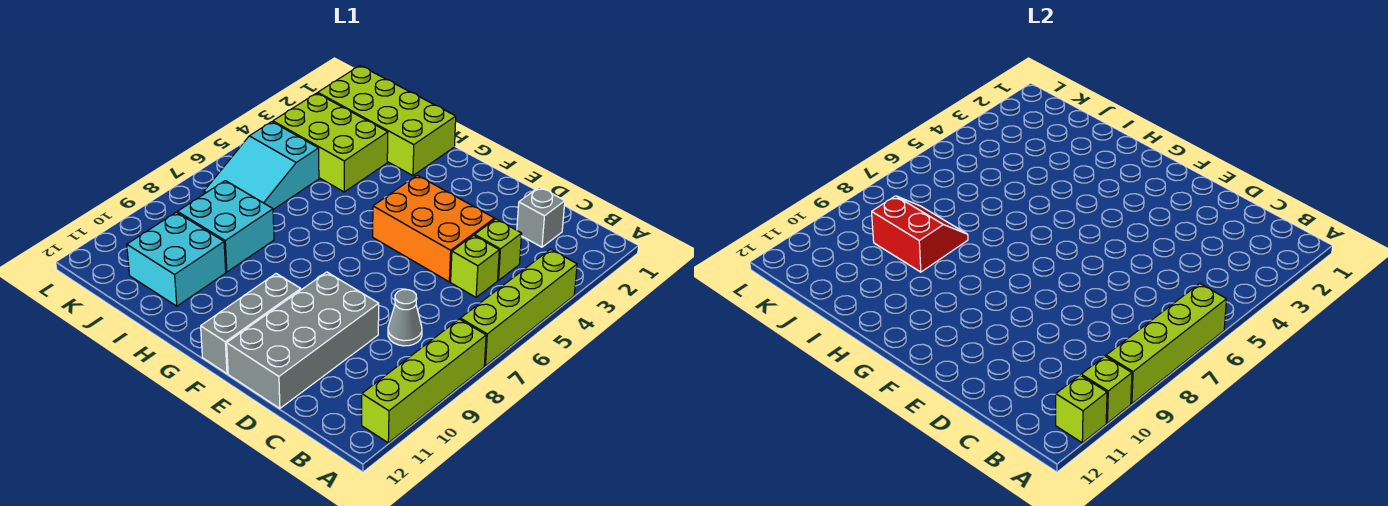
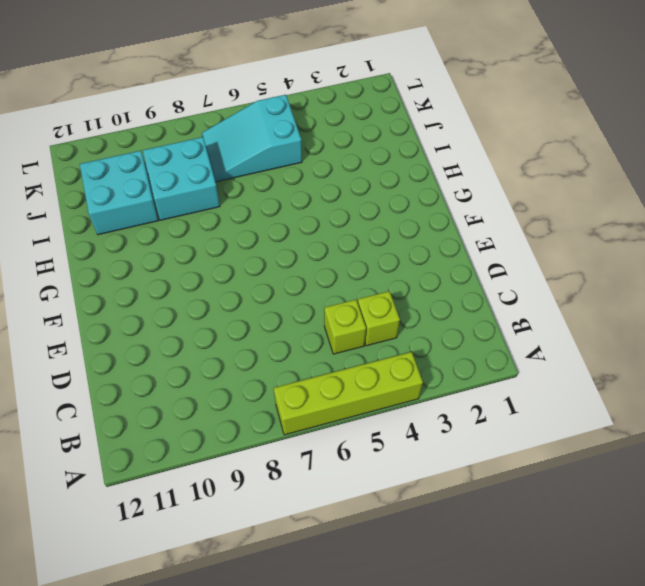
none -> lime brick A8:A11 level 1
none -> grey brick C2 level 1
none -> grey cone C8 level 1

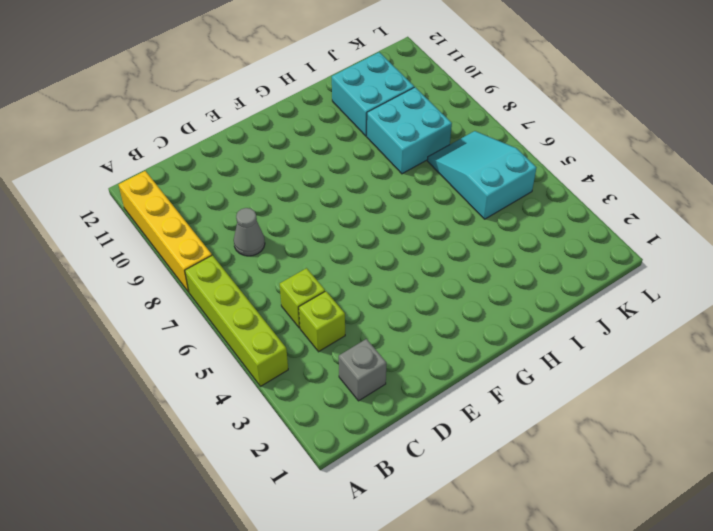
yellow brick A8:A11 level 1 -> lime brick A8:A11 level 1
none -> orange brick D4:F5 level 1
none -> grey brick D9:E12 level 1
none -> grey brick F10:F12 level 1

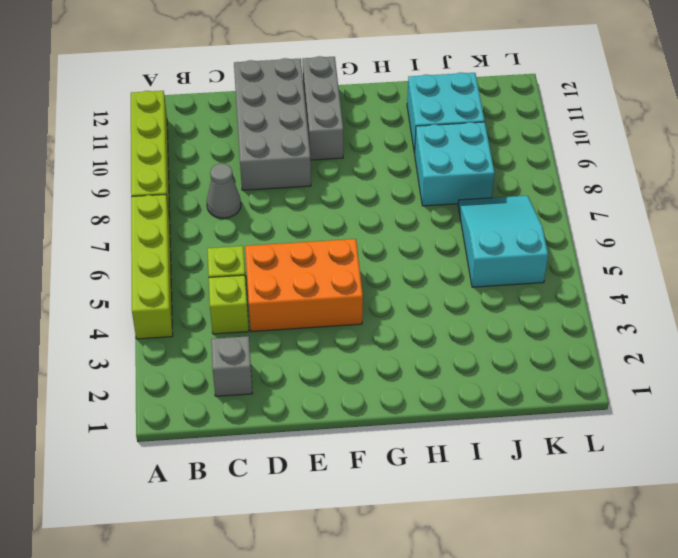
none -> lime brick H1:K2 level 1
none -> lime brick I3:K4 level 1
none -> lime brick A6:A9 level 2

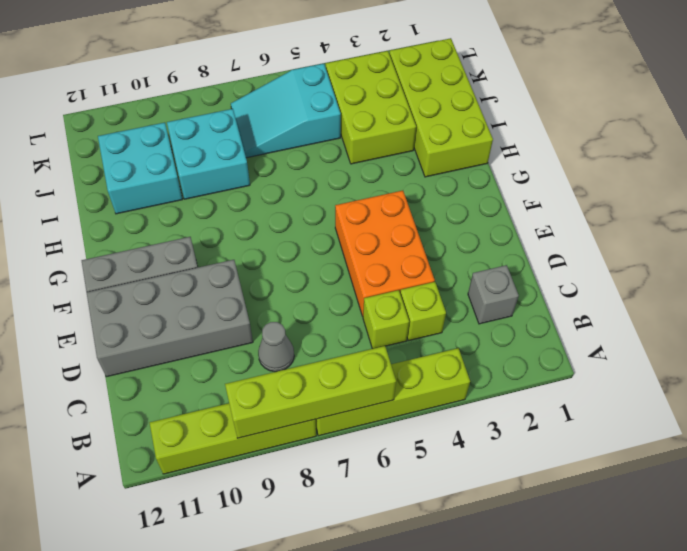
none -> lime brick A10 level 2
none -> lime brick A11 level 2
none -> red slope I8:J9 level 2 top 9

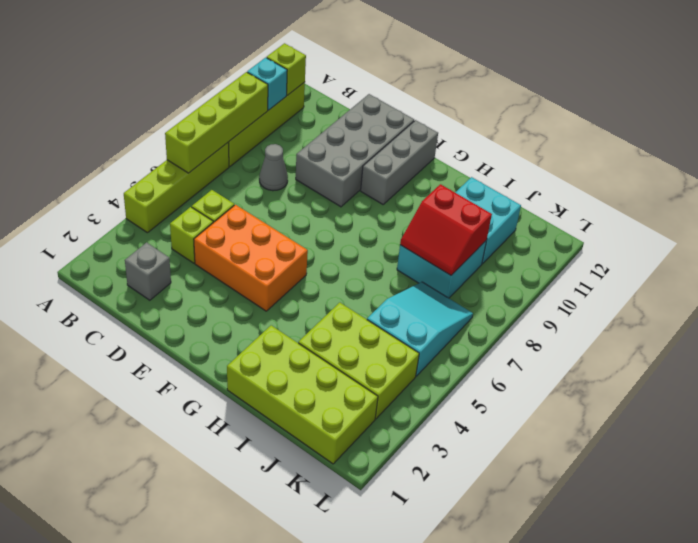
cyan brick A10 level 2 -> lime brick A10 level 2

